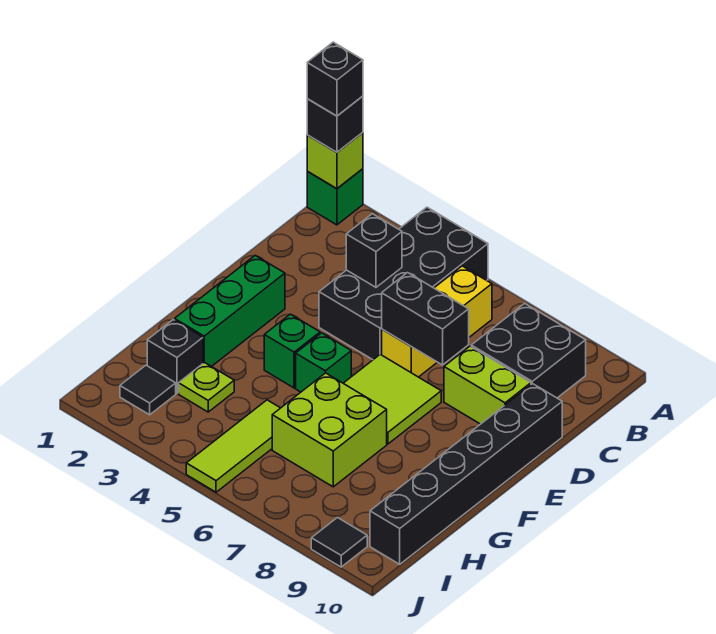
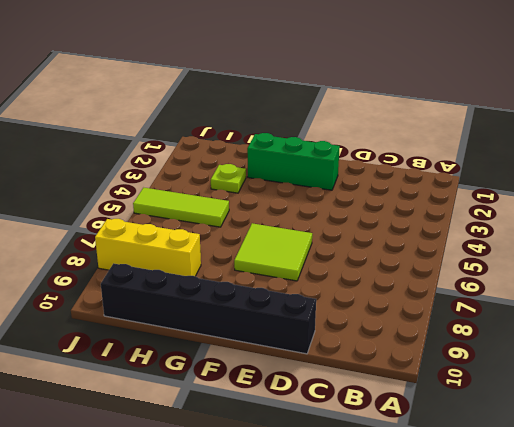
yellow brick H8:J8 level 1 -> yellow brick B6:D6 level 1
none -> green brick A1 level 1
none -> black brick A4:D5 level 1
none -> black brick B8:C9 level 1

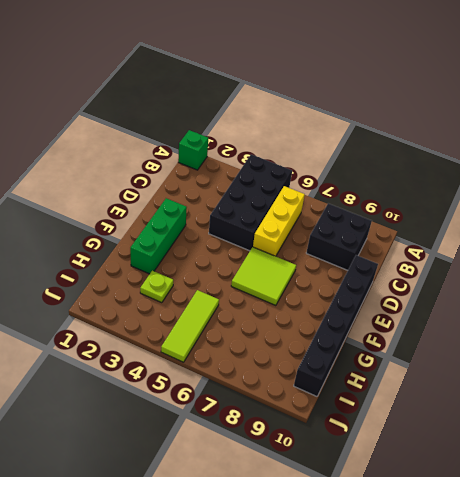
none -> lime brick D8:D9 level 1
none -> green brick F4 level 1
none -> green brick F5 level 1

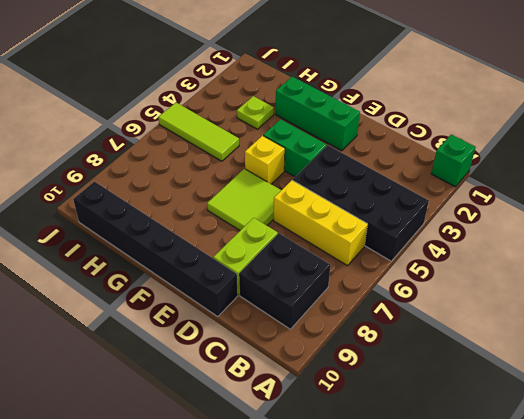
green brick E4:F4 level 1 -> green brick F4 level 1
yellow brick F5 level 1 -> green brick F5 level 1
none -> lime brick G6:H7 level 1
none -> black brick H2 level 1
none -> black tile I2 level 1

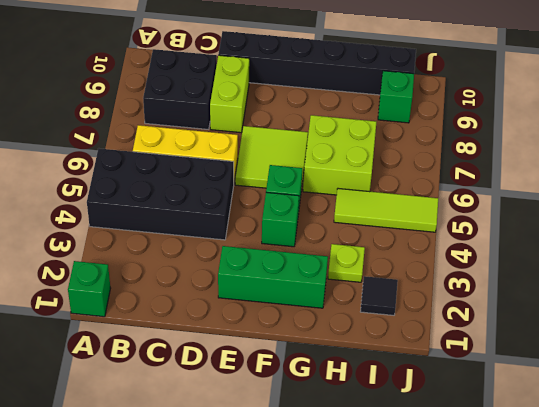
green brick I9 level 1 -> none
none -> black brick H2 level 1
none -> black tile J9 level 1
none -> lime brick A1 level 2

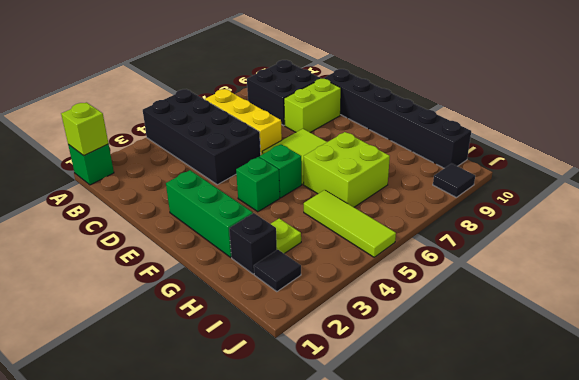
none -> black brick C4 level 2
none -> black brick D6:D7 level 2
none -> black brick A1 level 3

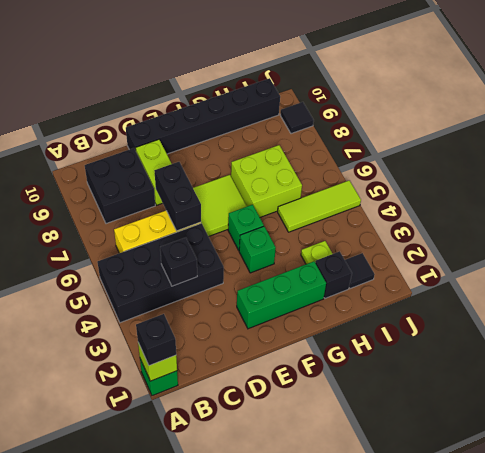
none -> black brick A1 level 4

